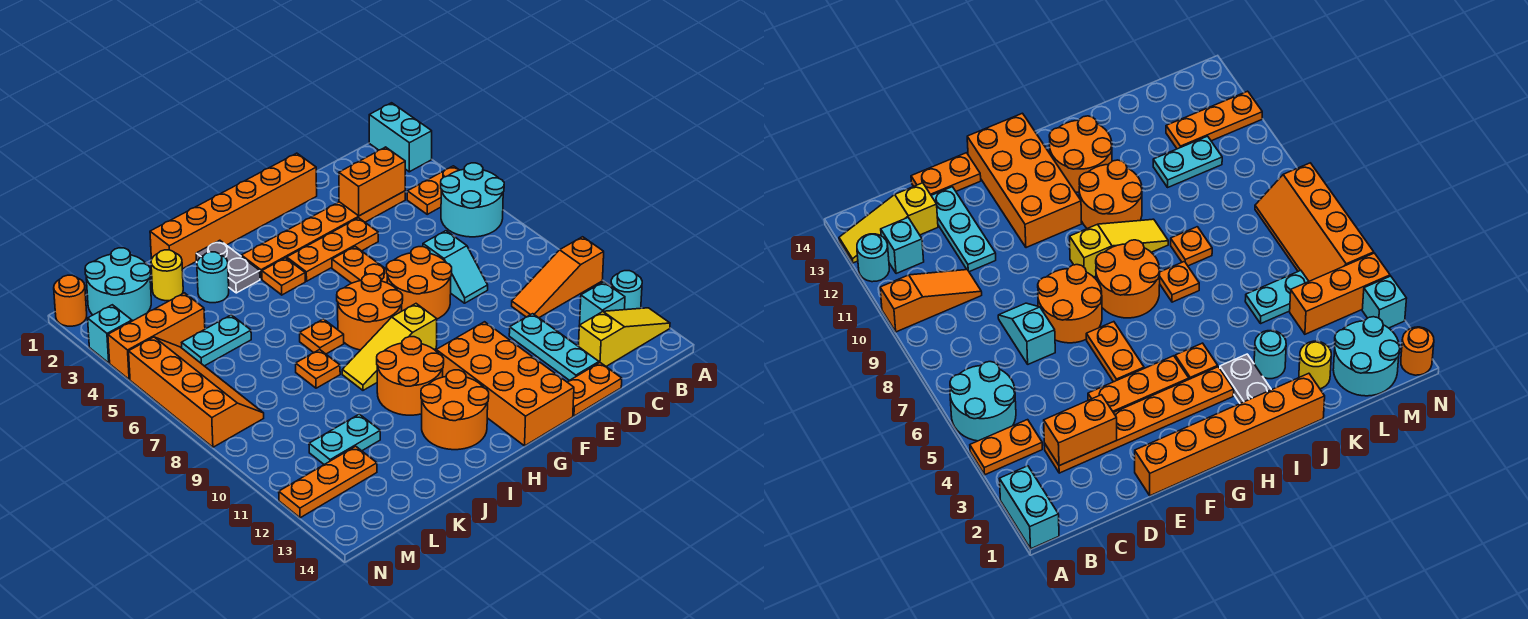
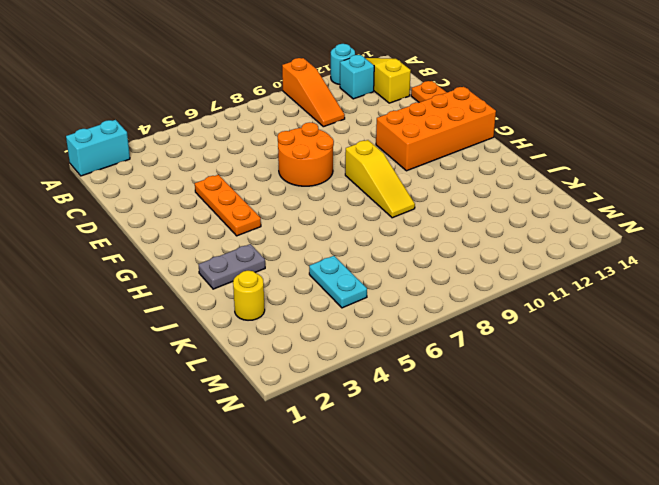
none -> orange plate A4:B4 level 1
none -> cyan round brick A5:B6 level 1
none -> orange plate C3:H3 level 1
none -> cyan slope D7:D8 level 1 top 7

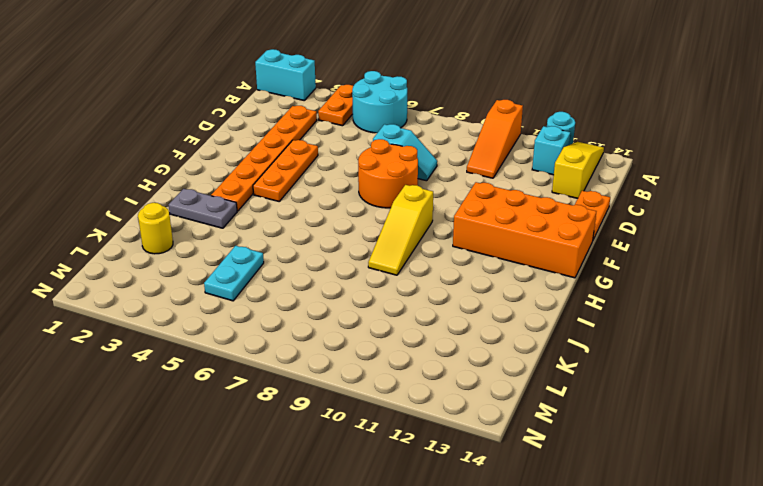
none -> cyan plate D11:D13 level 1
none -> orange brick E1:J1 level 1
none -> orange plate F5:F6 level 1
none -> orange round brick G7:H8 level 1

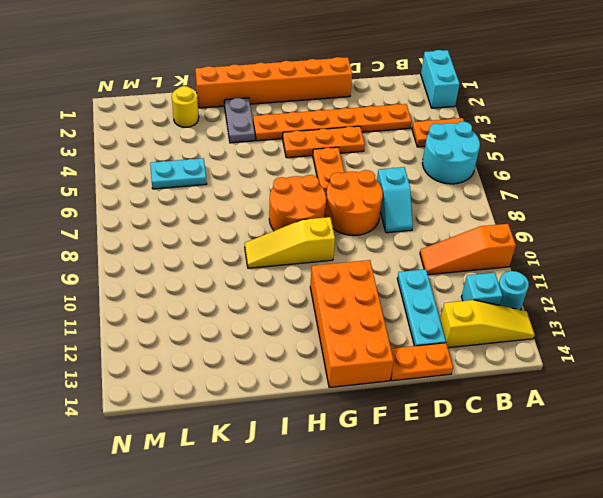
none -> orange plate H4 level 1
none -> orange round brick H10:I11 level 1
none -> orange round brick H12:I13 level 1
none -> orange plate I7 level 1

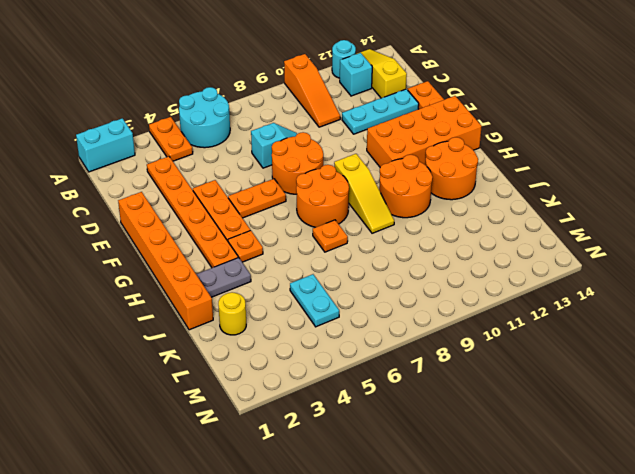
none -> cyan round brick J3 level 1
none -> orange plate J8 level 1
none -> cyan plate K11:L11 level 1
none -> cyan round brick L1:M2 level 1

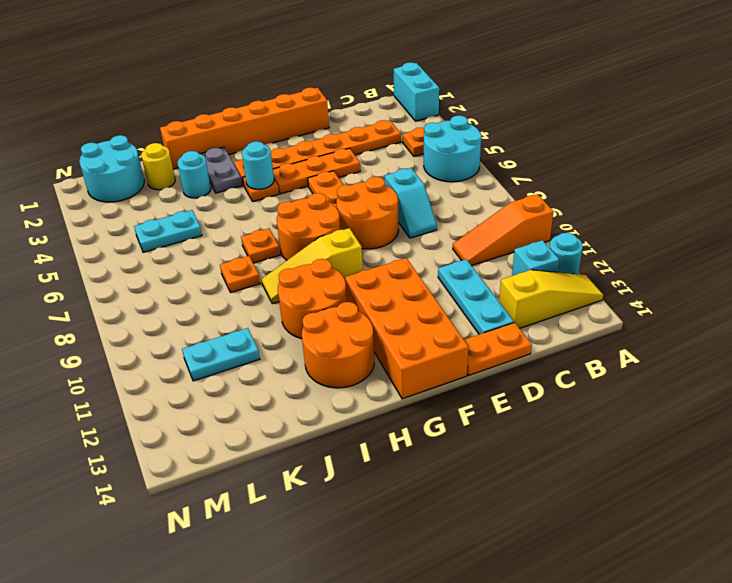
cyan round brick H4 level 2 -> none
none -> orange brick L4:N4 level 1
none -> orange plate L12:N12 level 1
none -> orange slope M5:N8 level 1 top N
none -> orange round brick N1 level 1

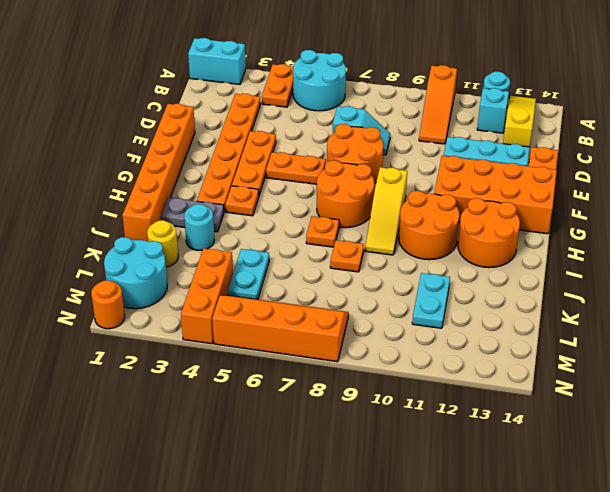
none -> orange plate L12:N12 level 1
none -> cyan brick N3 level 1
none -> orange brick C3:D3 level 2

